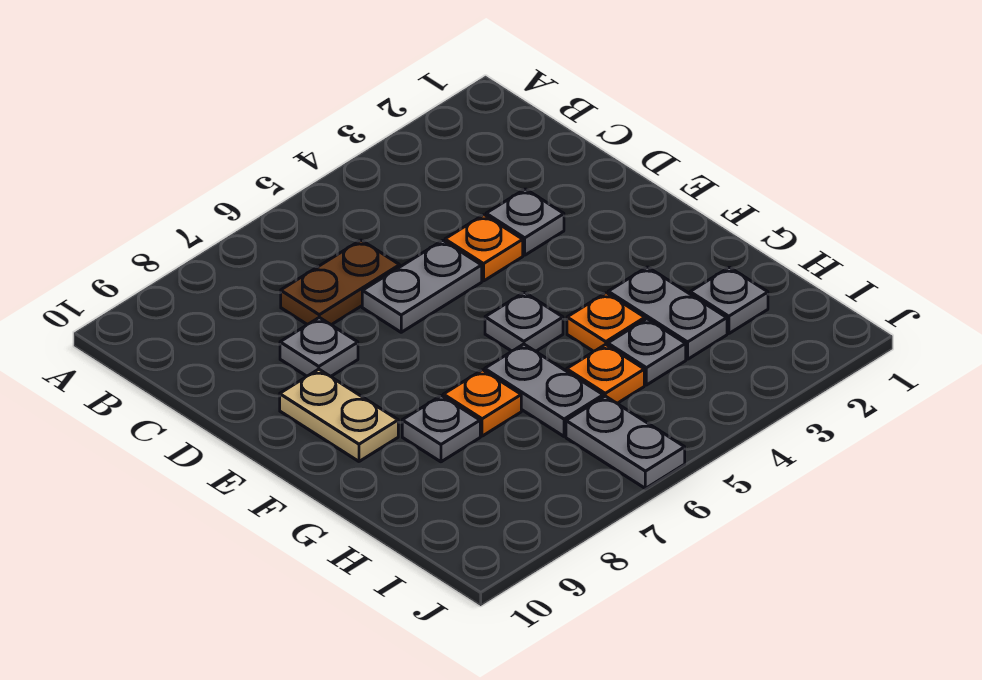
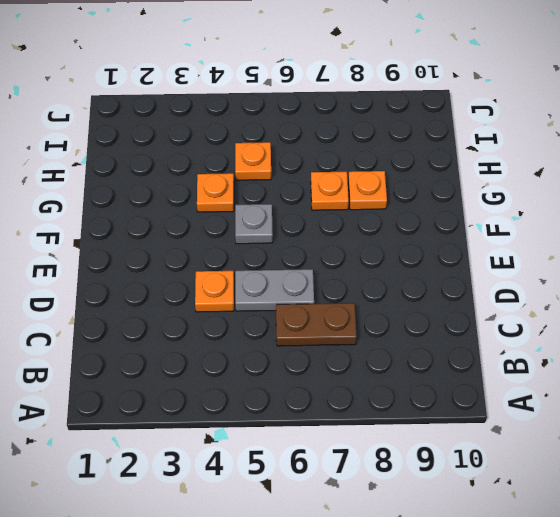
orange plate G8 level 1 -> grey plate G8 level 1
none -> grey plate D3 level 1
none -> grey plate D8 level 1
none -> tan plate E9:F9 level 1

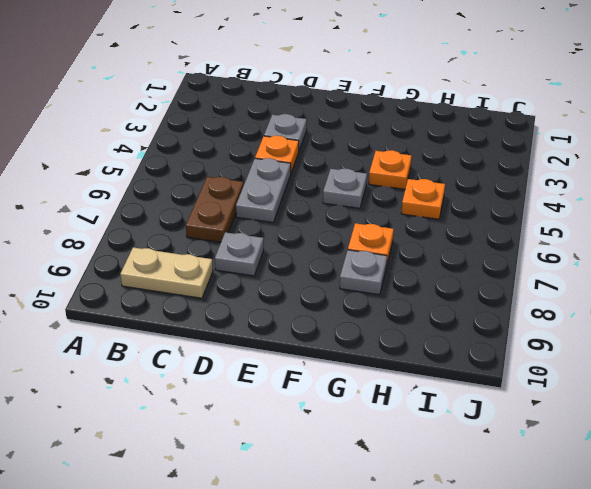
tan plate B9:C9 level 1 -> tan plate E9:F9 level 1
none -> grey plate G3:H3 level 1
none -> grey plate G6:H6 level 1
none -> grey plate H2 level 1

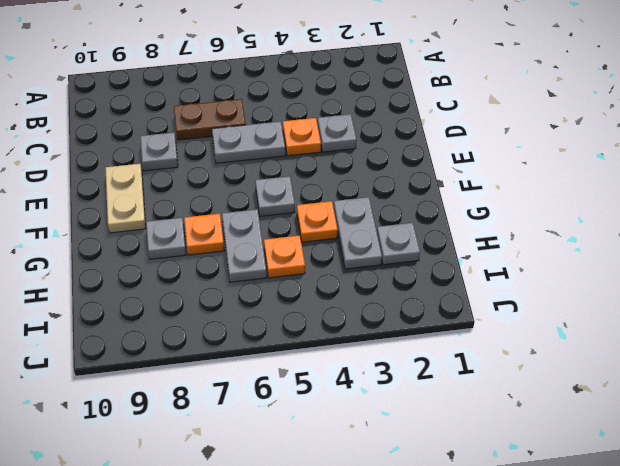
none -> grey plate H4 level 1
none -> grey plate I6:J6 level 1

